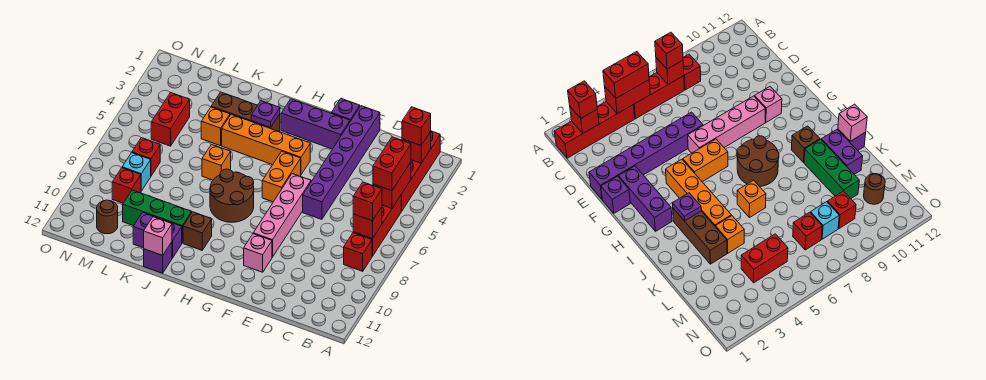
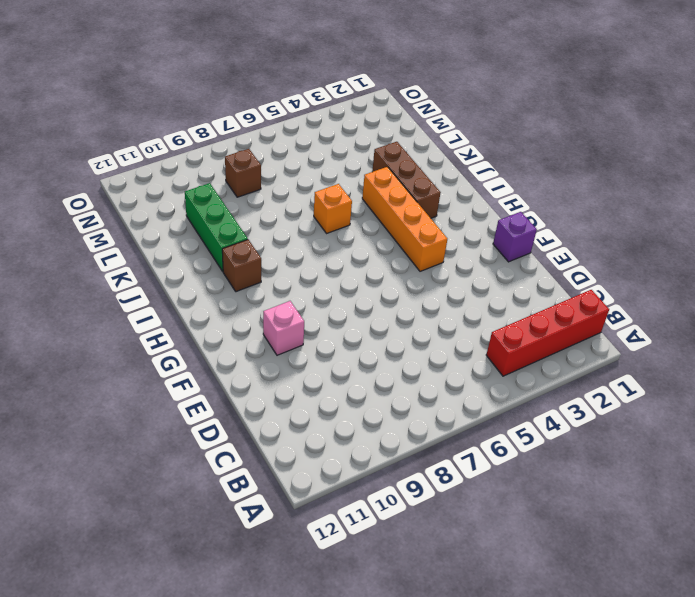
brown brick M8 level 1 -> cyan brick M8 level 1
none -> red brick B5:B7 level 1
none -> red brick B8 level 1
none -> purple brick E1:E6 level 1
none -> purple brick F2:H2 level 1

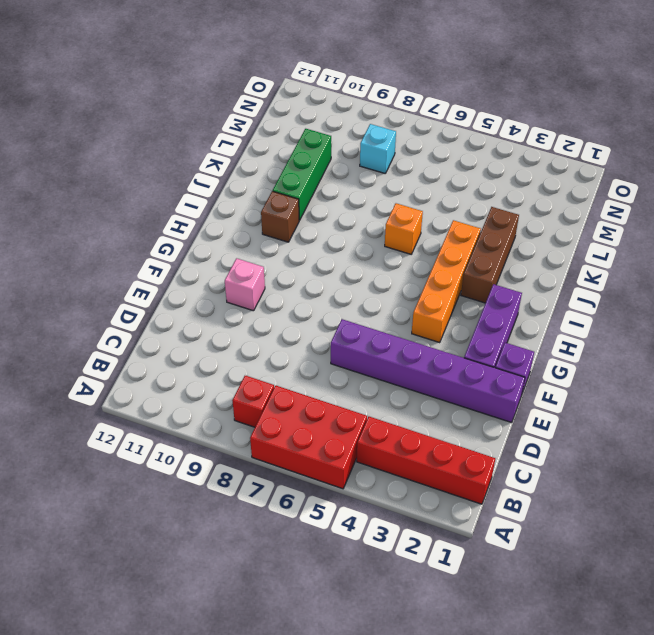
red brick A5:B7 level 1 -> red brick B5:B7 level 1
none -> pink brick F6:F9 level 1
none -> orange brick G5:G6 level 1
none -> brown round brick H7:I8 level 1
none -> purple brick J11:K11 level 1

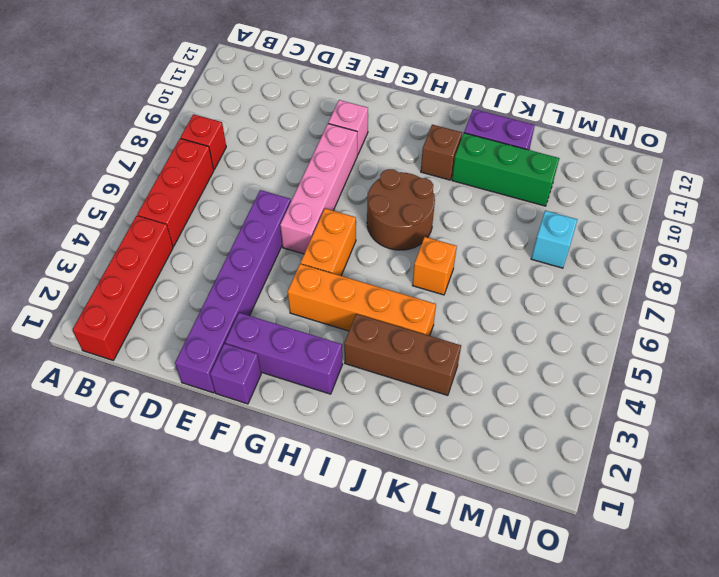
none -> purple brick J12 level 1
none -> orange brick K4 level 1
none -> red brick M4:M5 level 1
none -> red brick M7 level 1

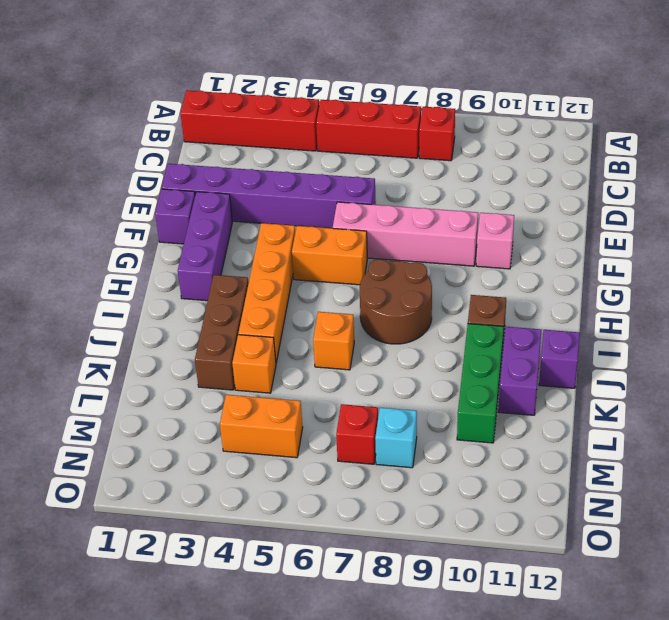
orange brick M4:M5 level 1 -> red brick M4:M5 level 1
none -> red brick M9 level 1
none -> brown round brick M11 level 1
none -> red brick B2 level 2
none -> red brick B4:B5 level 2

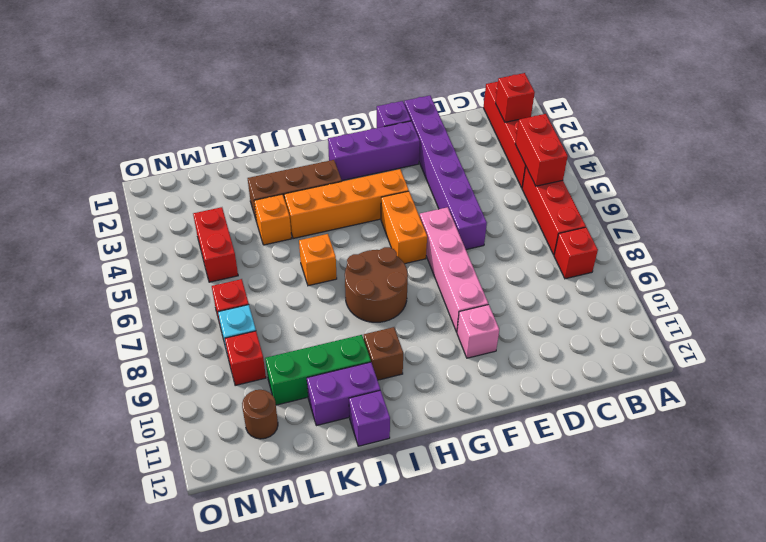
none -> red brick B7 level 2
none -> purple plate I3 level 2
none -> pink brick J12 level 2
none -> red brick B2 level 3

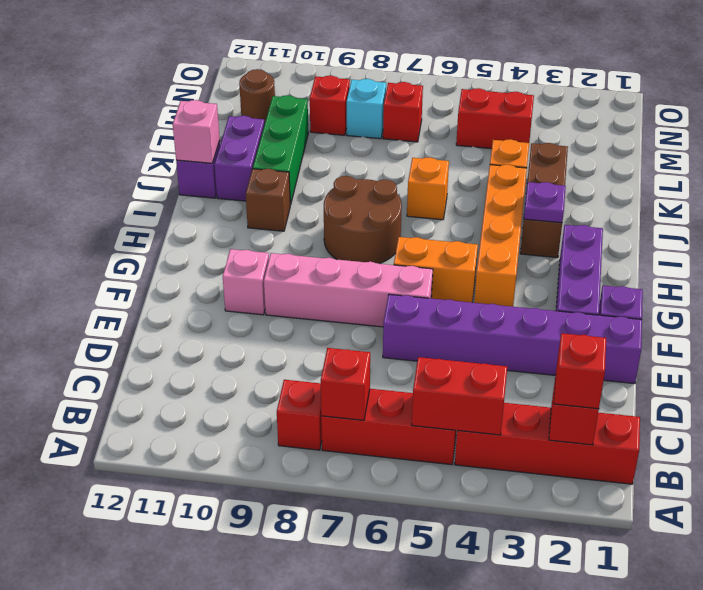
none -> red brick B4:B5 level 3
none -> red brick B7 level 3

